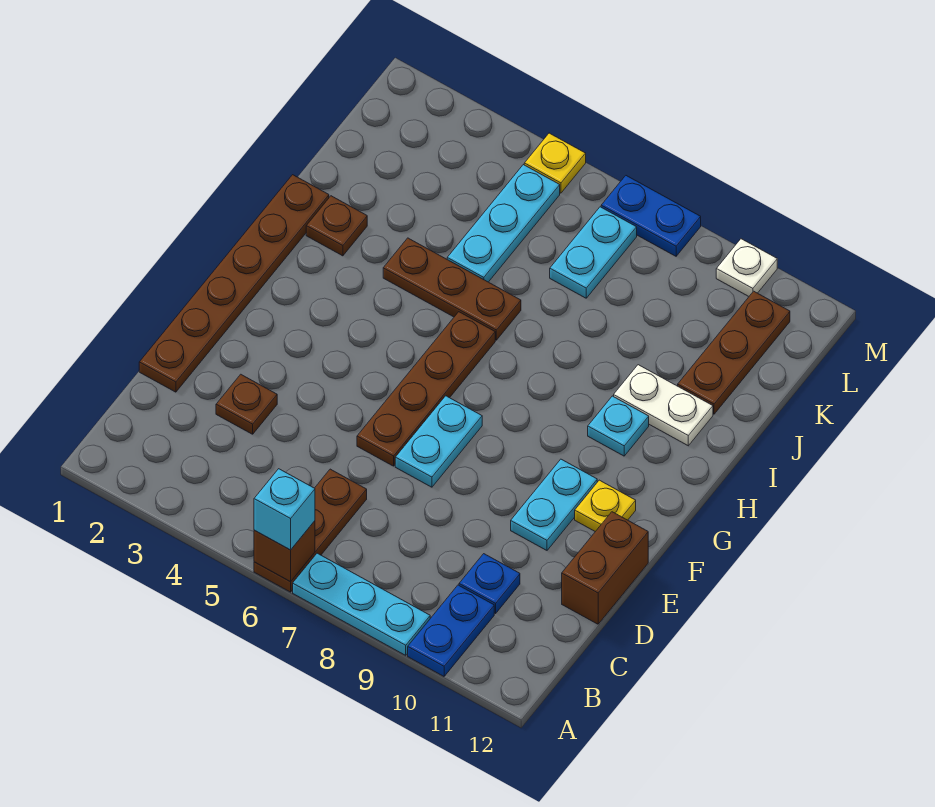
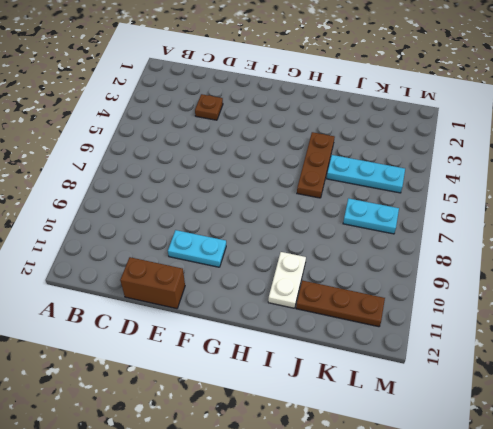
none -> brown plate A6:C6 level 1
none -> cyan plate A7:A9 level 1
none -> blue plate A10:B10 level 1

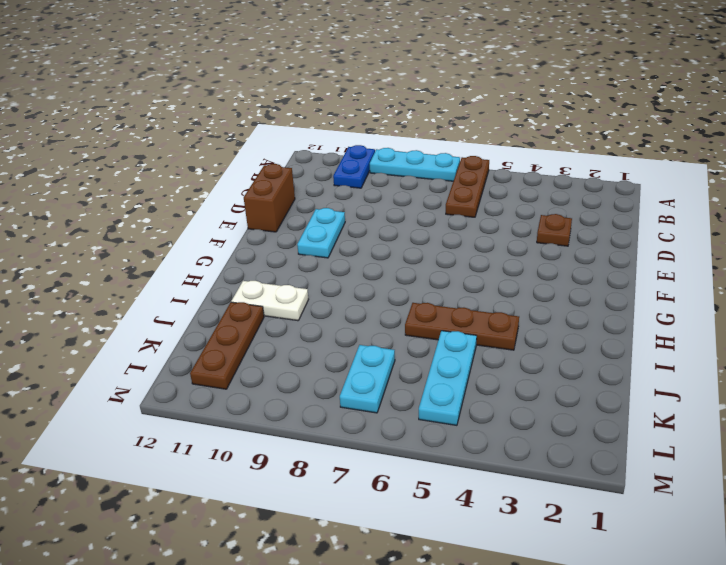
none -> blue plate C10 level 1
none -> brown plate D1:I1 level 1
none -> brown plate E6:H6 level 1

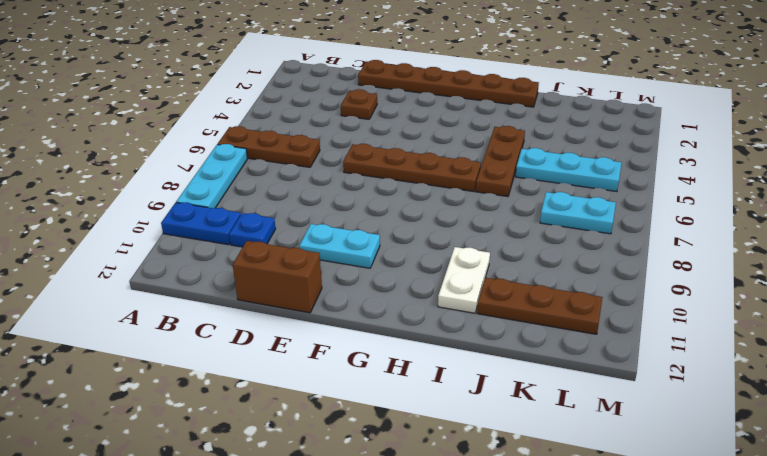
none -> cyan plate E7:F7 level 1
none -> yellow plate F11 level 1
none -> cyan plate H10 level 1

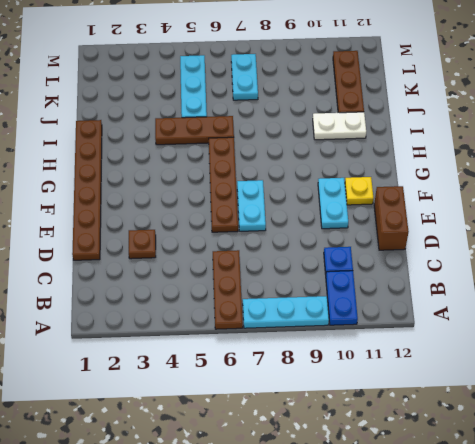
none -> cyan plate H10 level 1
none -> brown plate I2 level 1
none -> yellow plate M5 level 1

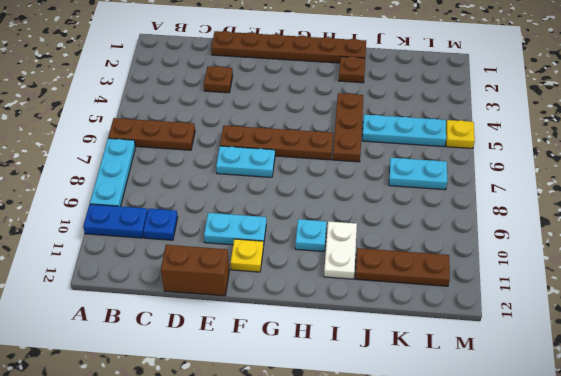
none -> blue plate M7:M8 level 1
none -> white plate M10 level 1
none -> brown brick A6 level 2

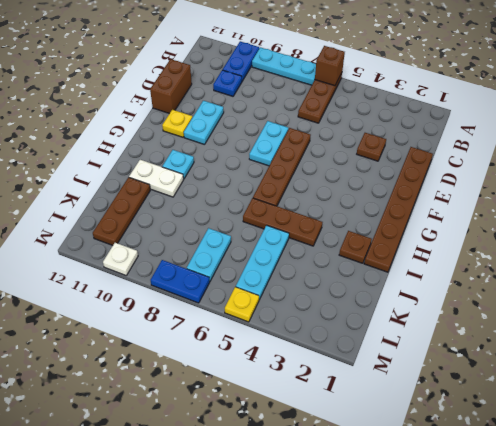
none -> cyan brick A6 level 3

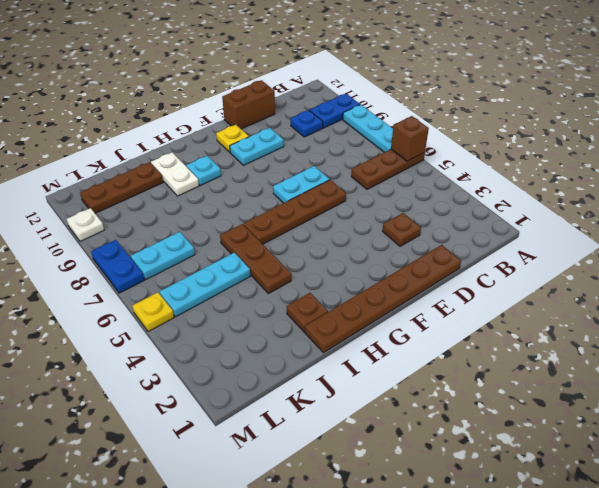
none -> cyan brick A6 level 3

